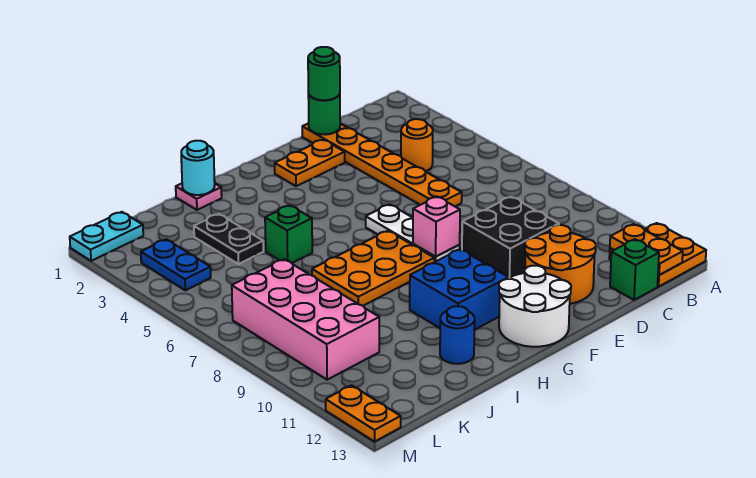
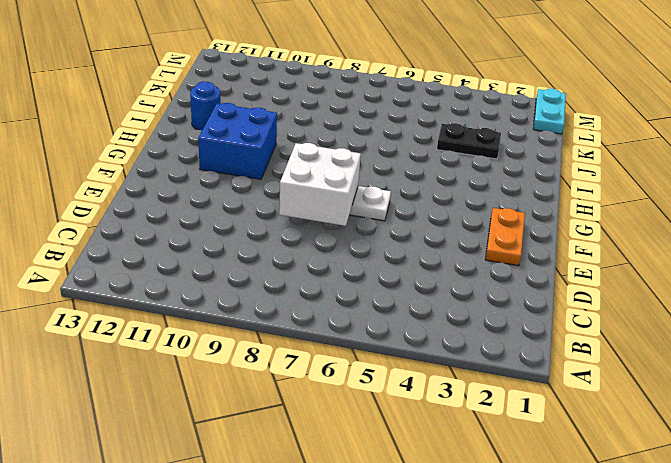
white brick E7:F8 level 2 -> pink brick F8 level 2
none -> orange plate A12:B13 level 1
none -> orange round brick C4 level 1
none -> green brick C13 level 1

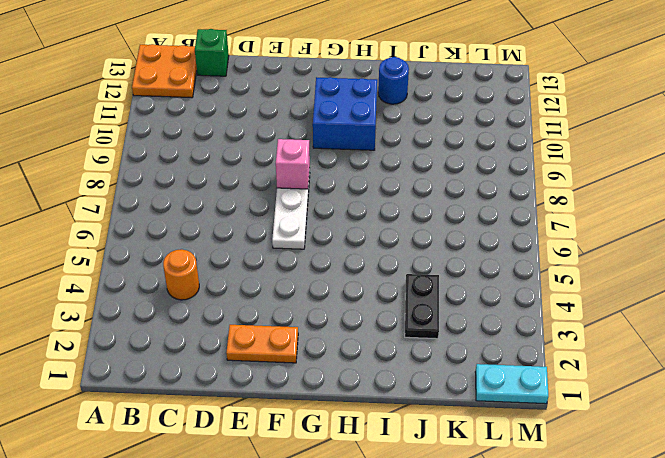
none -> orange plate D1:D6 level 1
none -> black brick D9:E10 level 1
none -> orange round brick D11:E12 level 1

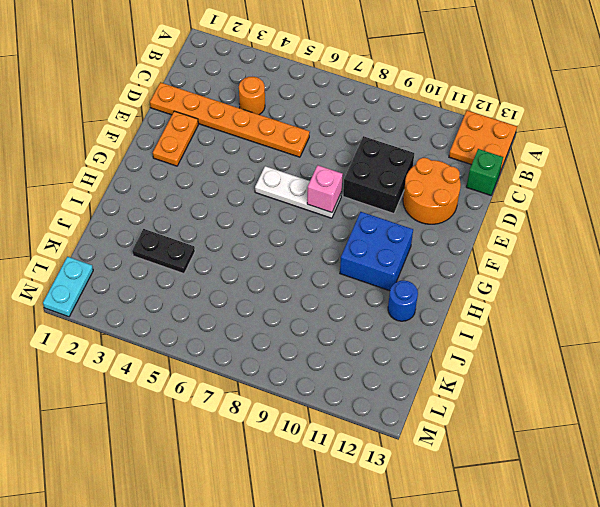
none -> white round brick F12:G13 level 1
none -> orange plate G7:I8 level 1
none -> pink plate I1 level 1

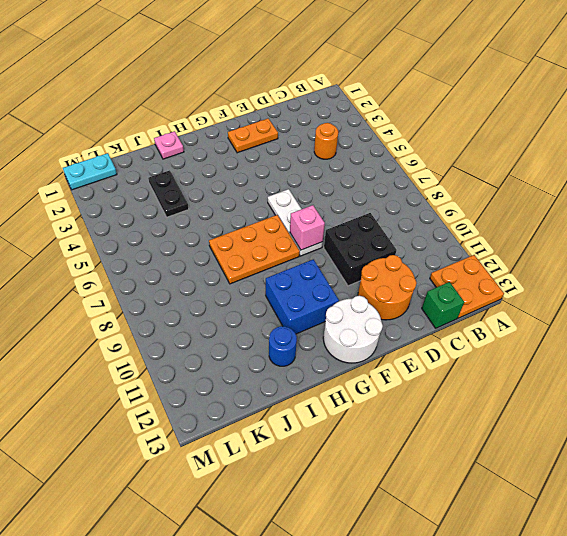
none -> orange plate D1:D6 level 1
none -> green brick I5 level 1
none -> pink brick K7:L10 level 1

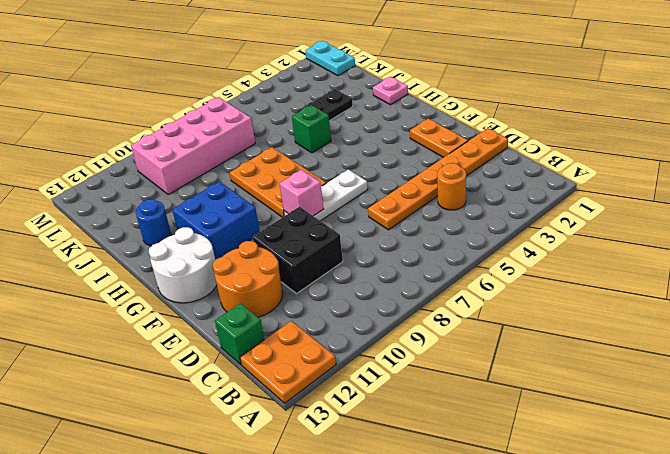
none -> blue plate L3:L4 level 1
none -> orange plate M12:M13 level 1
none -> orange plate B12:B13 level 2

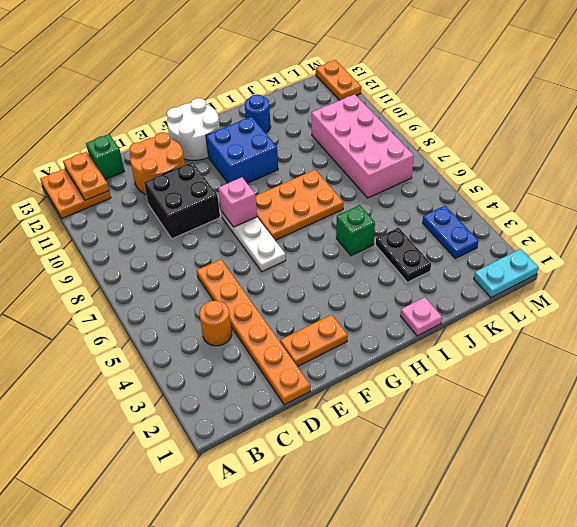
none -> green round brick D1 level 2
none -> cyan round brick I1 level 2
none -> green round brick D1 level 3

